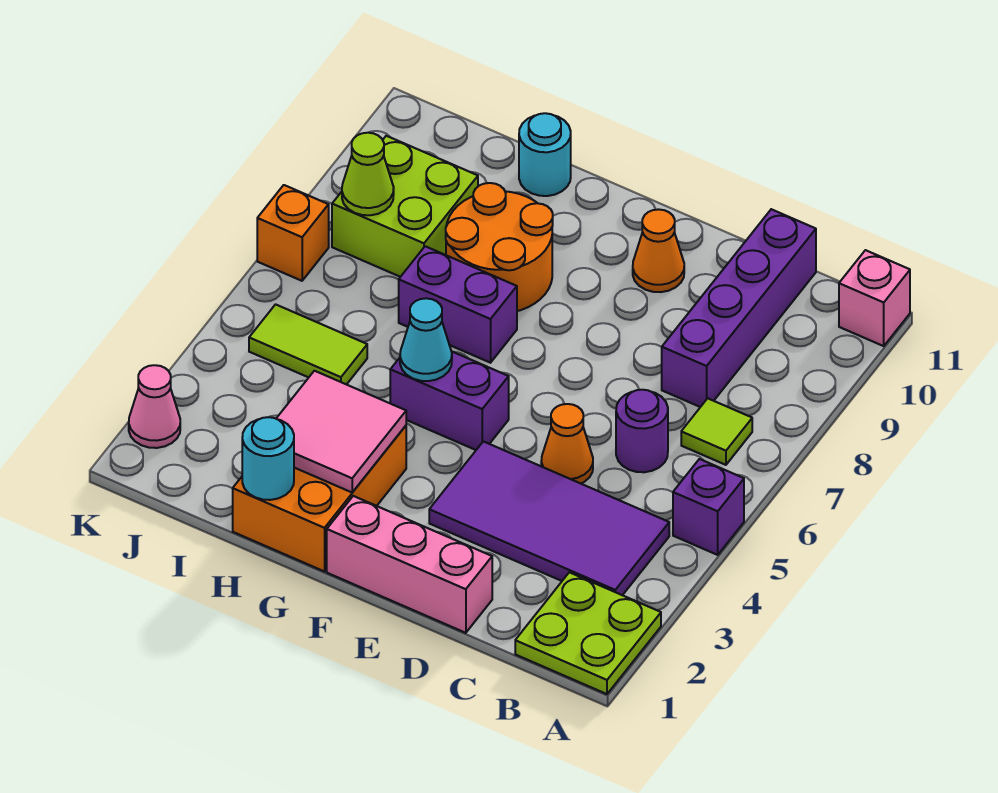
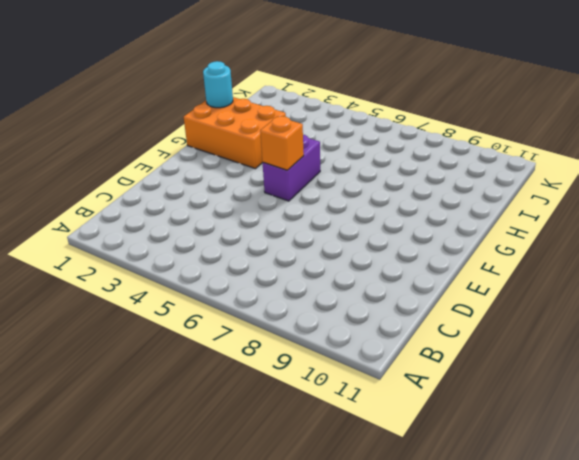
orange brick F5 level 2 -> orange brick K7 level 1
none -> lime plate A1:B2 level 1
none -> purple brick A5 level 1
none -> pink brick A11 level 1

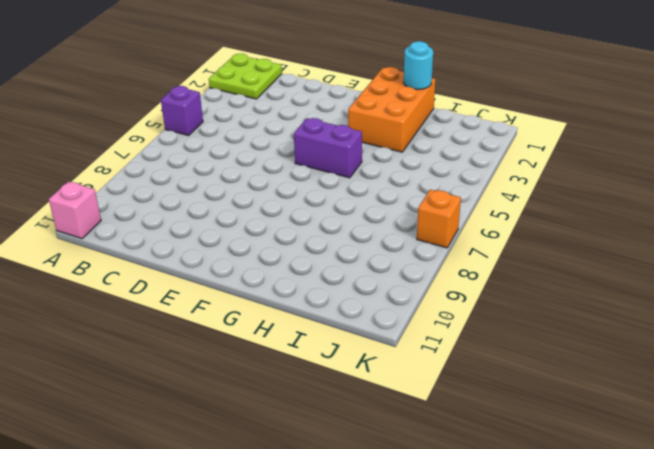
none -> purple tile B3:E4 level 1
none -> lime tile B7 level 1
none -> purple round brick C6 level 1

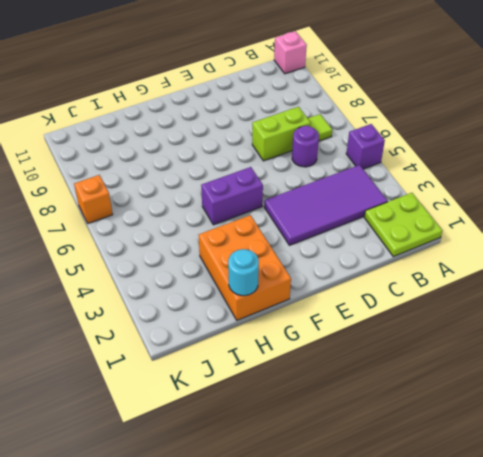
lime brick C7:D7 level 1 -> none
none -> purple brick C8:C11 level 1
none -> pink brick D1:F1 level 1
none -> orange cone D5 level 1

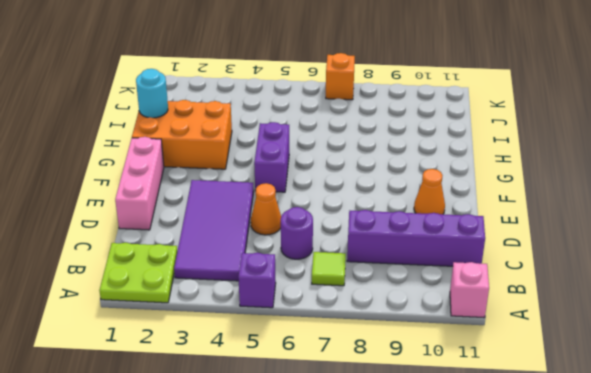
none -> purple brick G7:H7 level 1
none -> orange round brick G8:H9 level 1
none -> cyan round brick H11 level 1

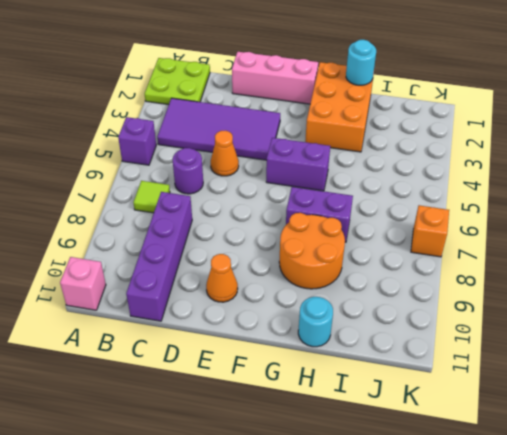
none -> lime tile I5:J5 level 1
none -> lime brick I8:J9 level 1
none -> pink cone K2 level 1

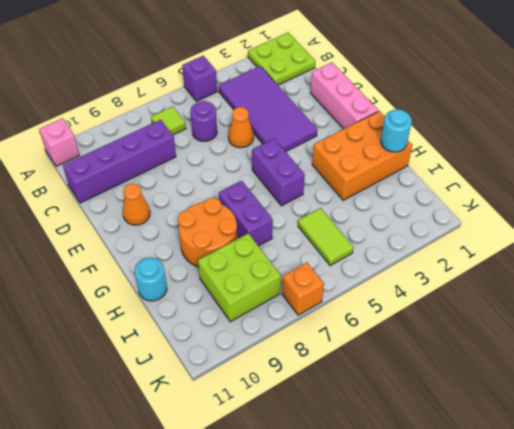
none -> pink cone K2 level 1
none -> pink tile G2:H3 level 2
none -> cyan cone G5 level 2

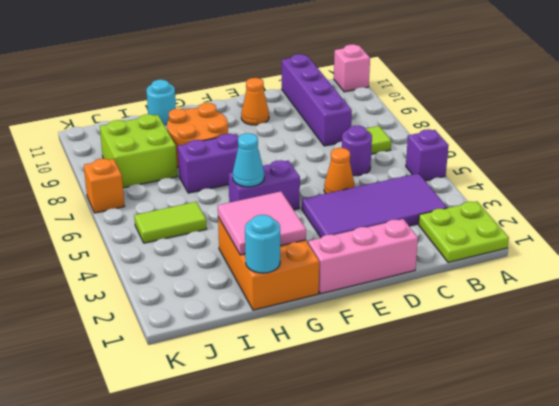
none -> pink cone K2 level 1
none -> lime cone J8 level 2

